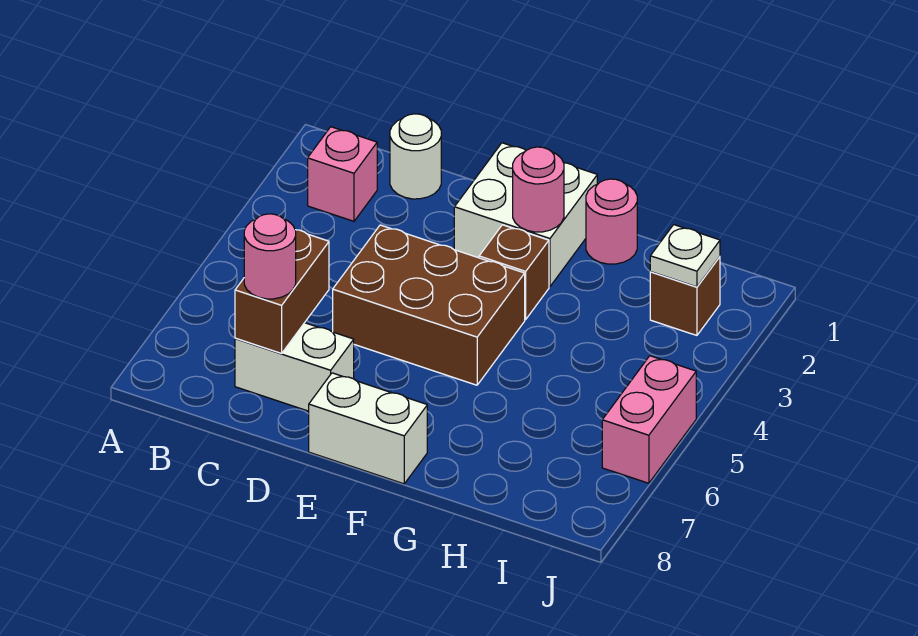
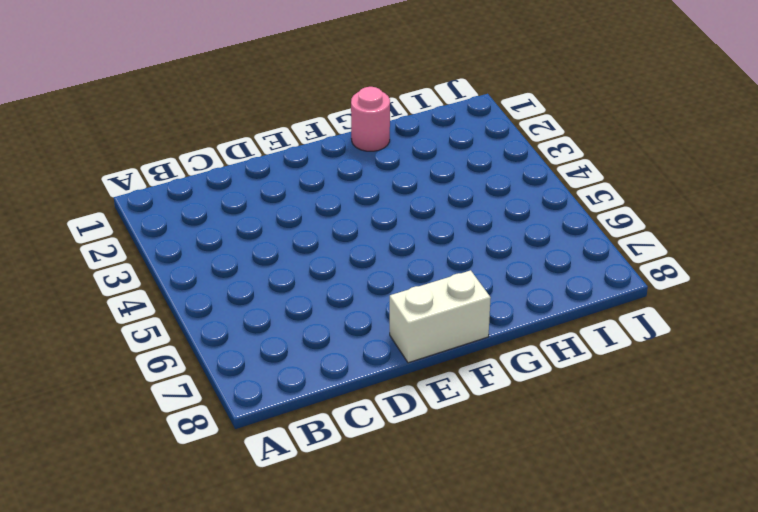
none -> pink brick B2 level 1
none -> white round brick C1 level 1
none -> white brick C7:D7 level 1

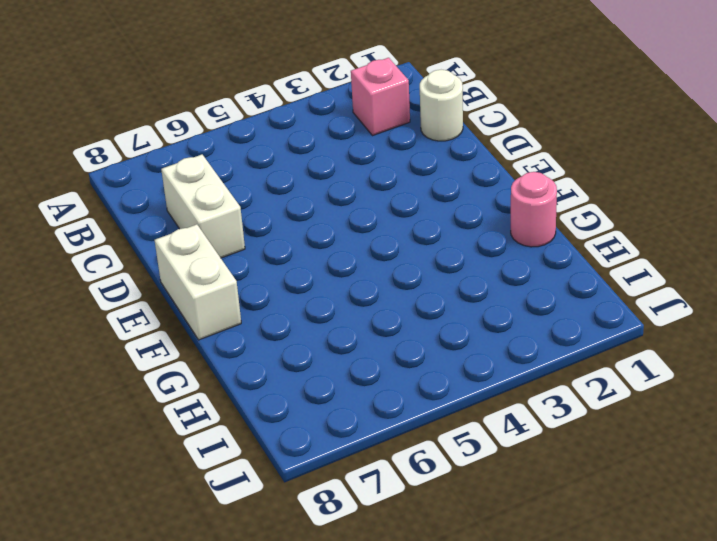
none -> brown brick D4:F5 level 1
none -> white brick E1:F2 level 1
none -> brown brick F3 level 1

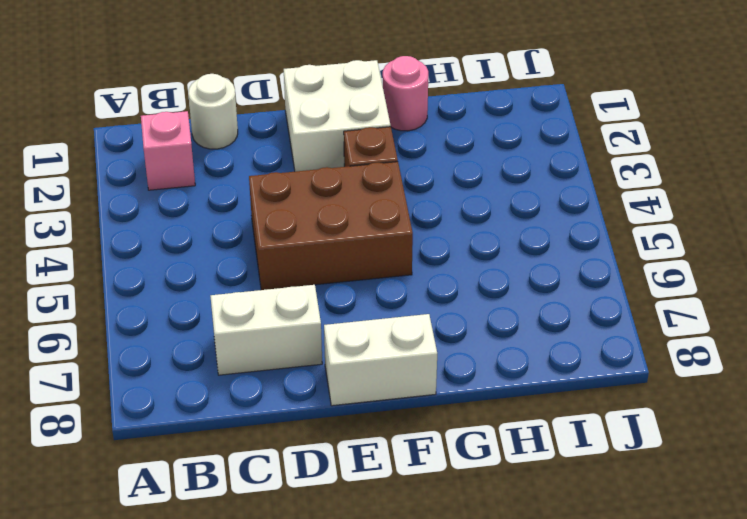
none -> brown brick I2 level 1
none -> pink brick J5:J6 level 1
none -> brown brick C6:C7 level 2

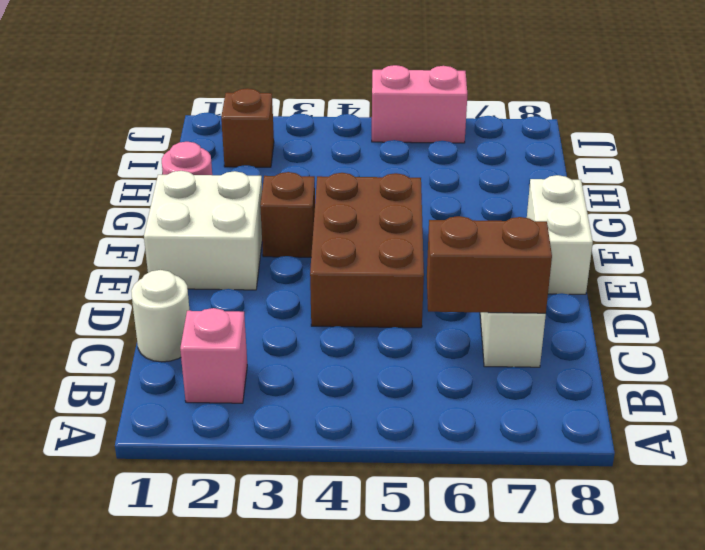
none -> pink round brick F2 level 2
none -> white plate I2 level 2
none -> pink round brick C7 level 3

